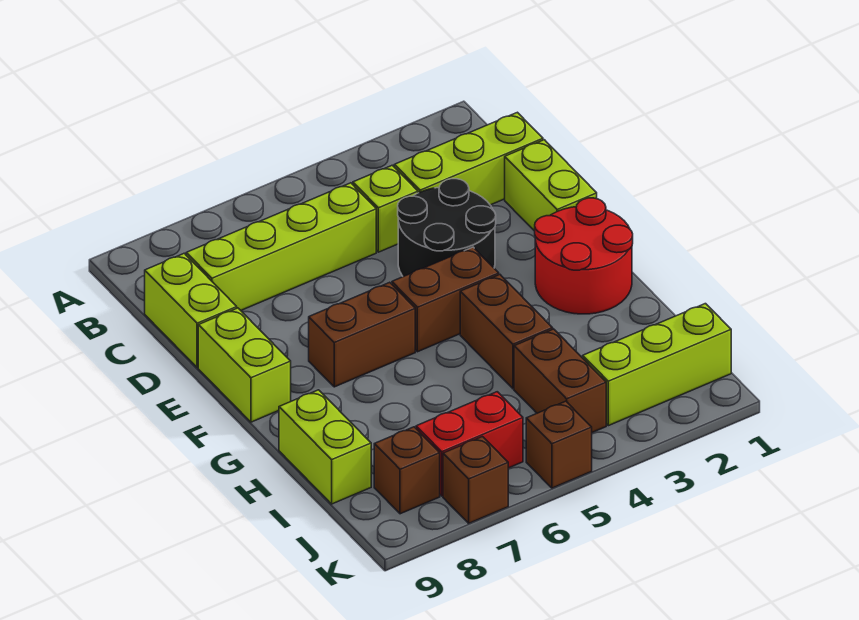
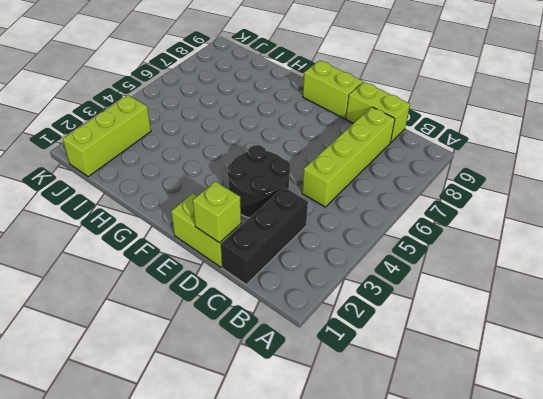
black brick C1:C3 level 1 -> lime brick C1:C3 level 1
lime brick D1 level 2 -> lime brick C4 level 1
none -> red round brick F1:G2 level 1
none -> brown brick F4:F5 level 1
none -> brown brick F6:F7 level 1

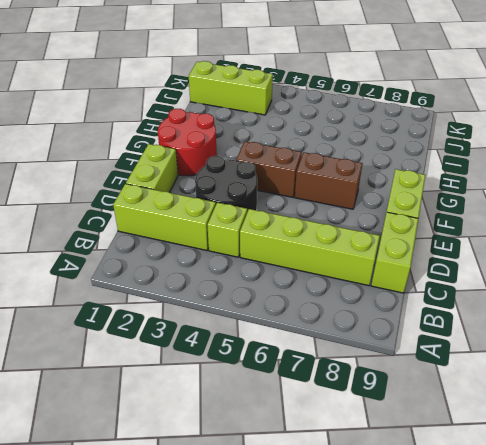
none -> brown brick G4:H4 level 1
none -> lime brick H9:I9 level 1
none -> brown brick I4:J4 level 1

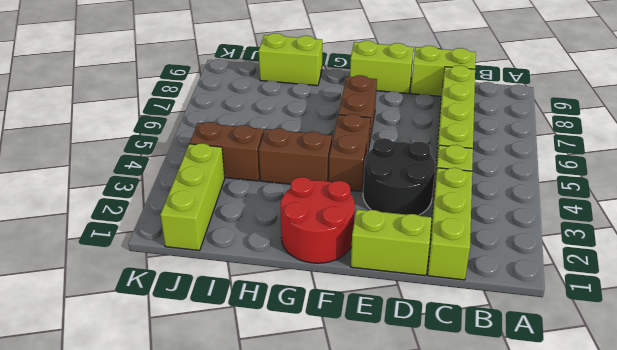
none -> red brick J6:J7 level 1
none -> brown brick J8 level 1
none -> brown brick K5 level 1

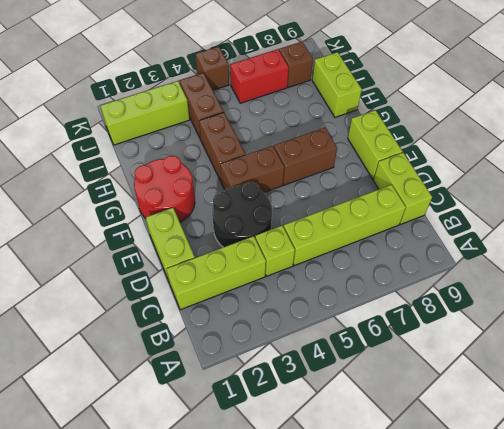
none -> brown brick K7 level 1

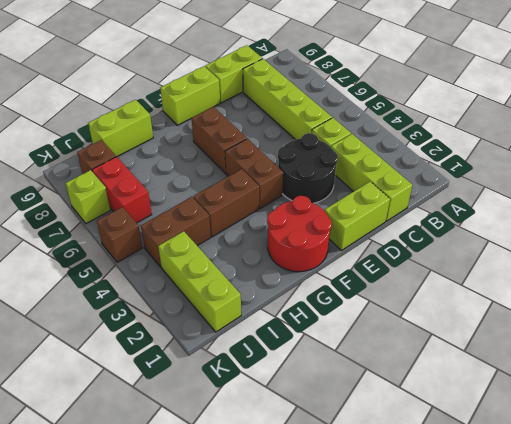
lime brick K7 level 1 -> brown brick K7 level 1

